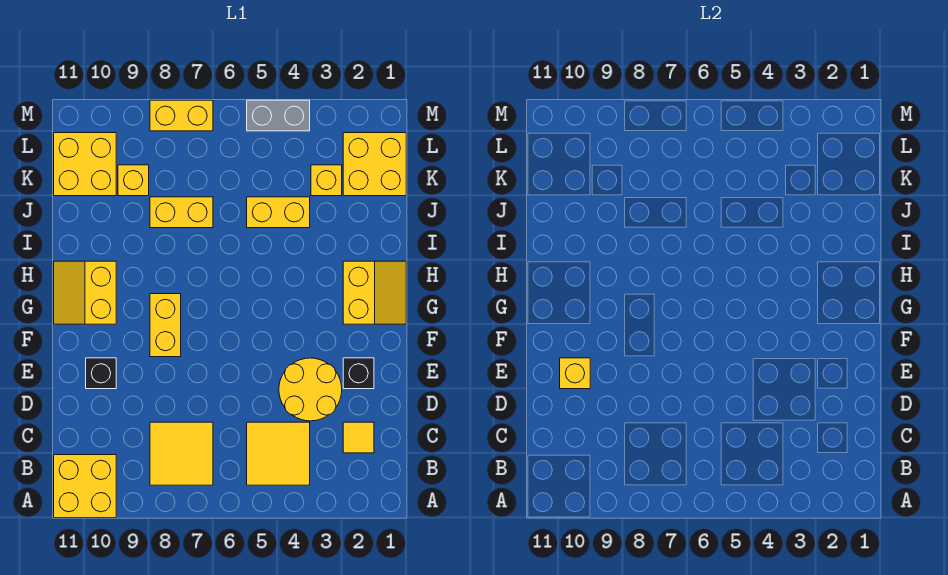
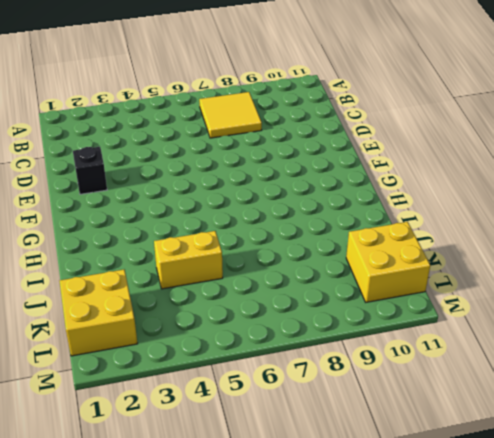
none -> yellow brick A10:B11 level 1
none -> yellow tile B4:C5 level 1
none -> yellow tile C2 level 1

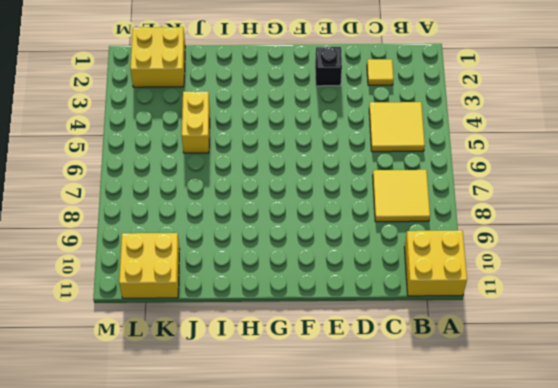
none -> yellow round brick D3:E4 level 1
none -> black brick E10 level 1
none -> yellow brick F8:G8 level 1

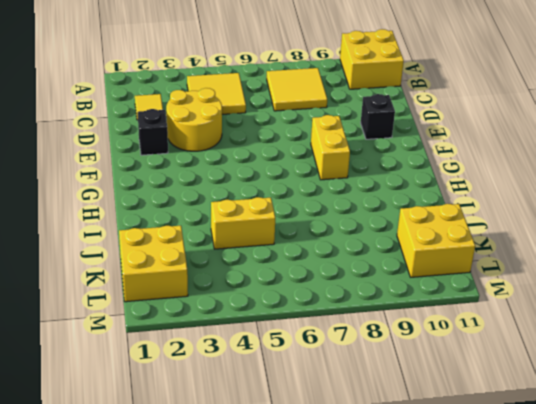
none -> yellow slope G1:H2 level 1 top 2
none -> yellow slope G10:H11 level 1 top 10
none -> yellow brick J7:J8 level 1

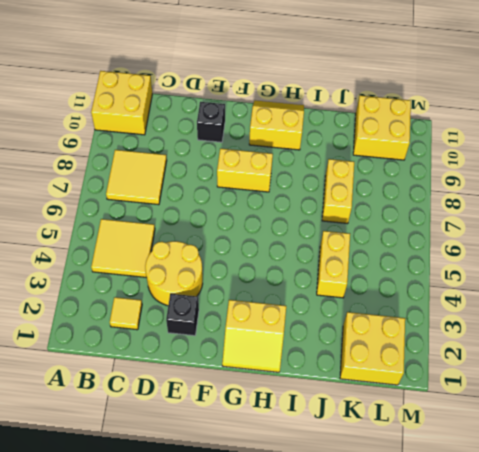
none -> yellow brick K3 level 1
none -> yellow brick K9 level 1
none -> grey brick M4:M5 level 1

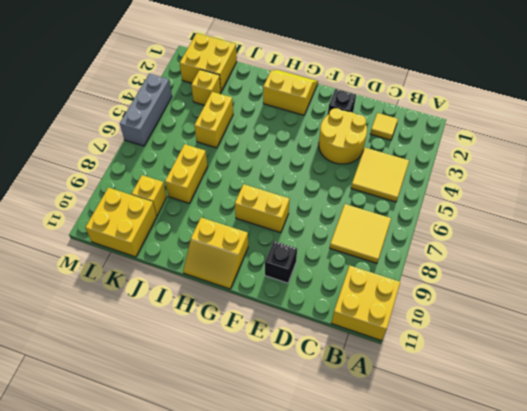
grey brick M4:M6 level 1 -> grey brick M4:M5 level 1
none -> yellow brick M7:M8 level 1
none -> yellow brick E10 level 2

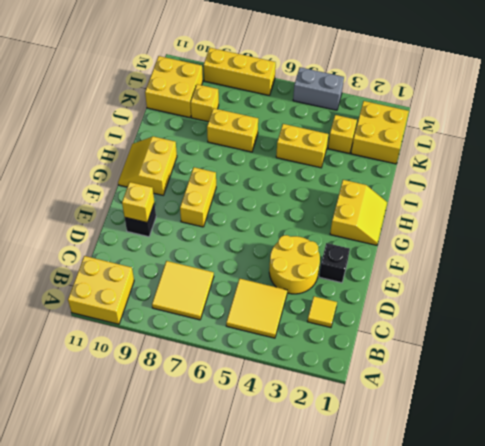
yellow brick M7:M9 level 1 -> yellow brick M7:M8 level 1

